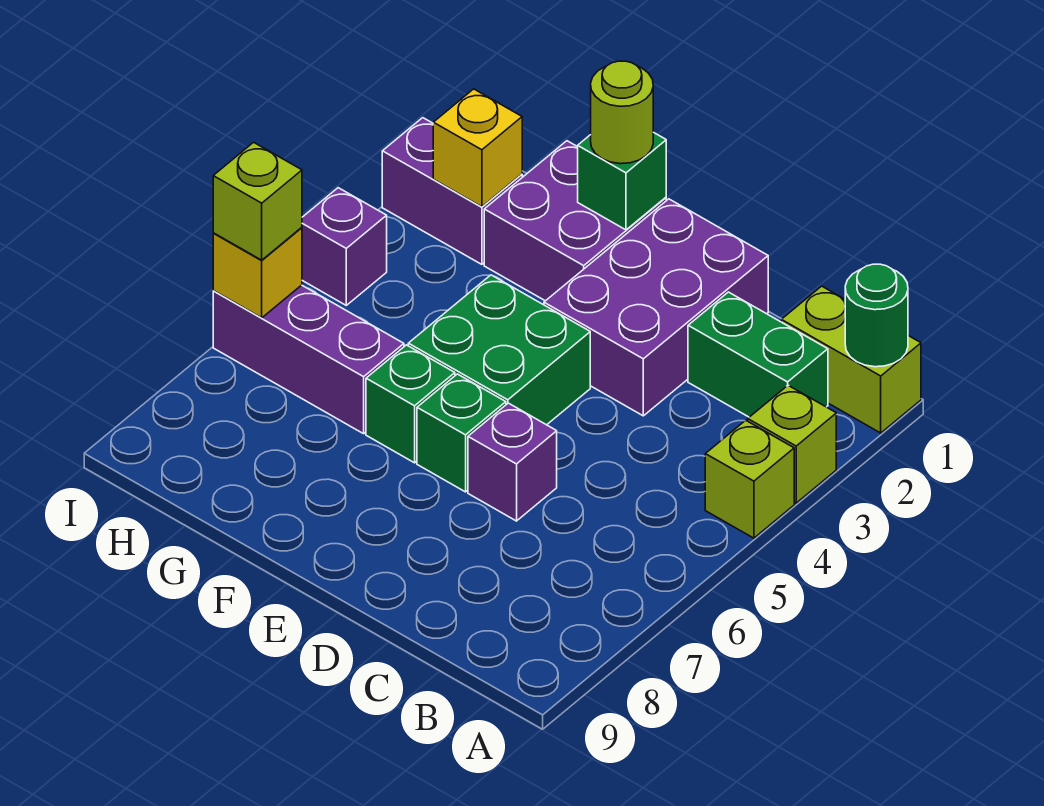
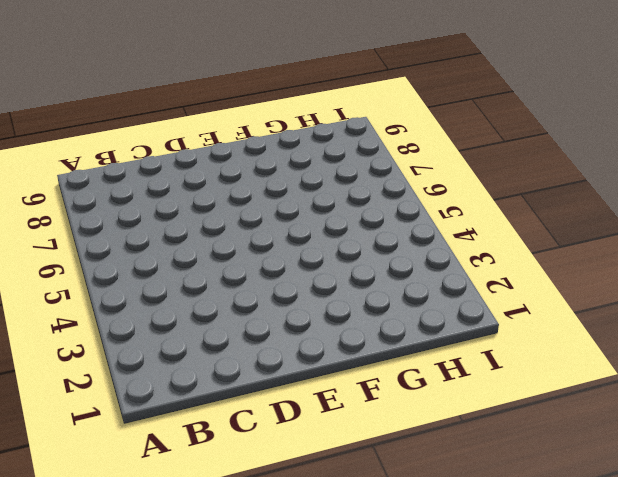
none -> lime brick A1:B1 level 1
none -> lime brick A3 level 1
none -> lime brick A4 level 1

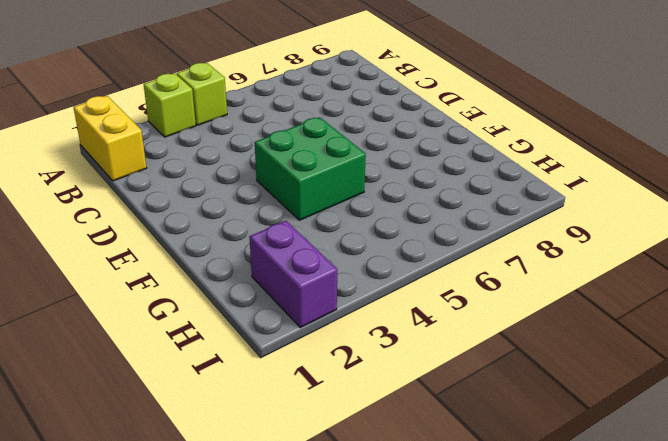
yellow brick A1:B1 level 1 -> lime brick A1:B1 level 1
none -> green brick B2:C2 level 1
none -> purple brick D1:E3 level 1
none -> purple brick D6 level 1

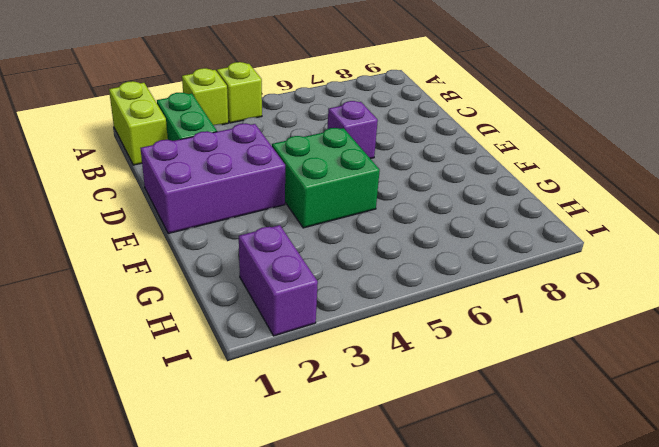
none -> green brick E6 level 1
none -> purple brick F1:G2 level 1
none -> green brick F6 level 1

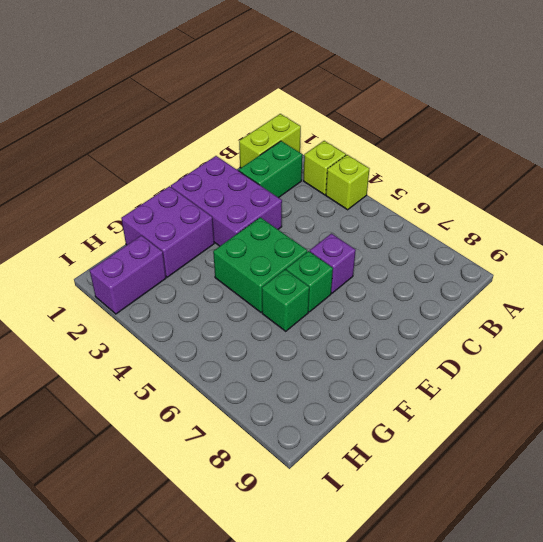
none -> purple brick G6:I6 level 1
none -> purple brick I4 level 1
none -> green round brick A1 level 2

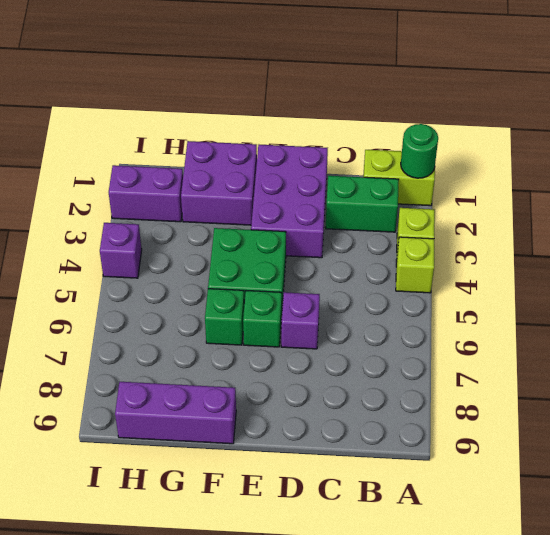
purple brick F9:H9 level 1 -> purple brick G6:I6 level 1
none -> green brick F1 level 2
none -> yellow brick H2 level 2
none -> yellow brick I6 level 2

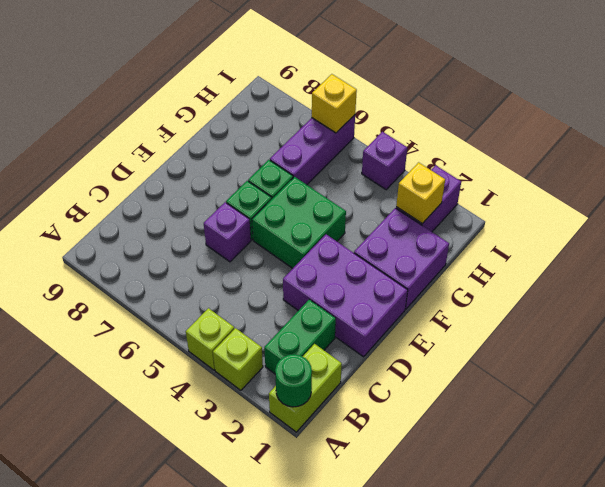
none -> green brick F1 level 2
none -> lime round brick F1 level 3
none -> lime brick I6 level 3

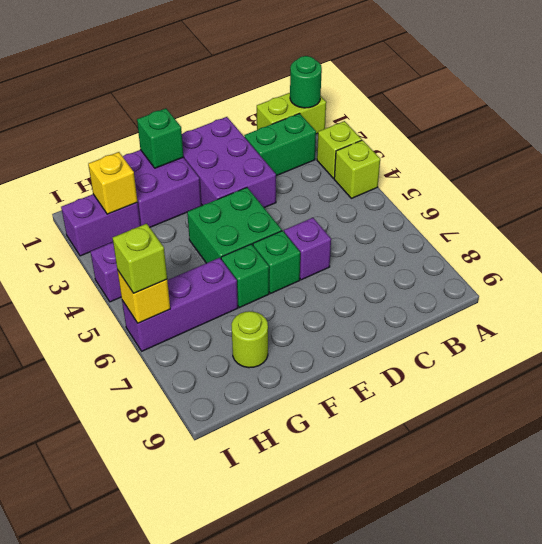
lime round brick G8 level 1 -> lime round brick F1 level 3

